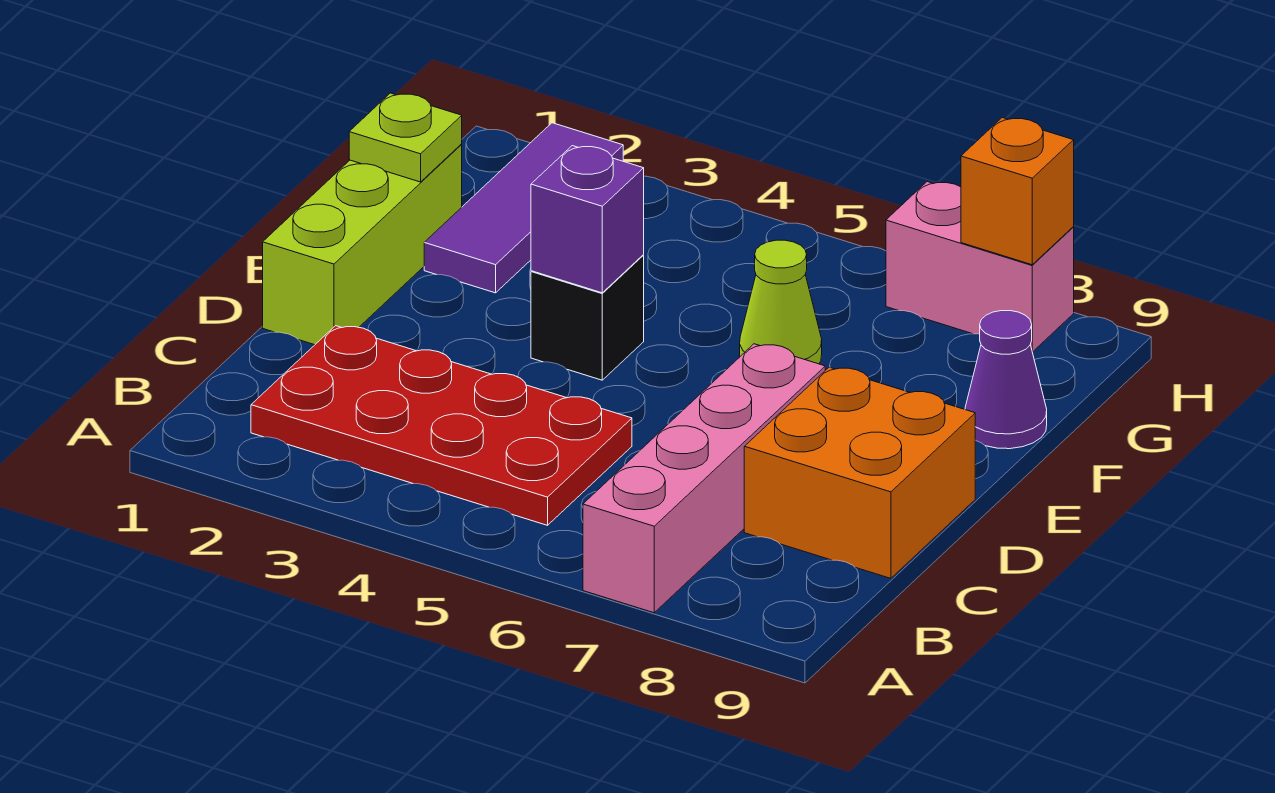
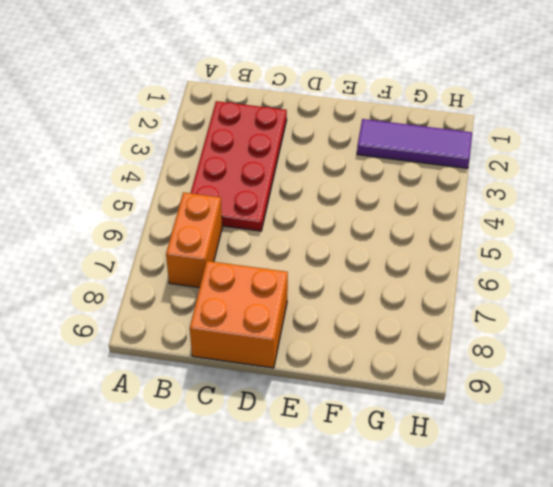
orange brick B6:B7 level 1 -> pink brick A7:D7 level 1
none -> lime brick D1:F1 level 1
none -> black brick E4 level 1
none -> lime cone F6 level 1

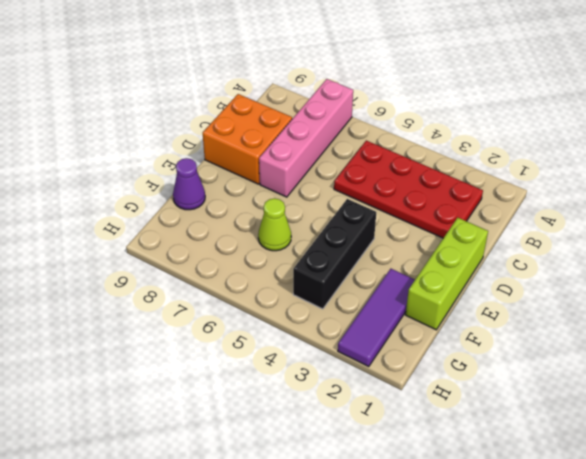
black brick E4:G4 level 1 -> black brick E4 level 1
none -> pink brick H7:H8 level 1
none -> purple brick E4 level 2
none -> lime plate F1 level 2

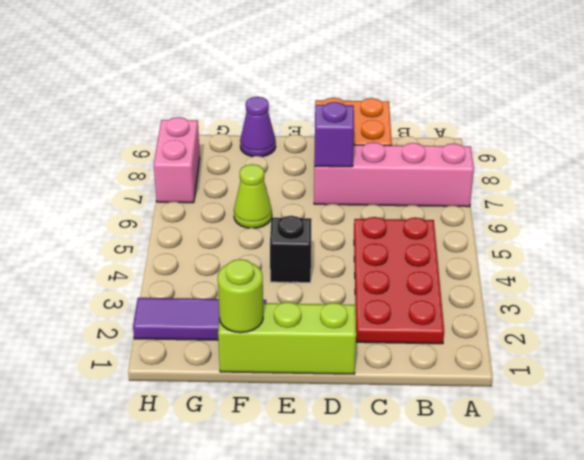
purple brick D7 level 2 -> purple brick E4 level 2
lime round brick F1 level 2 -> lime plate F1 level 2
none -> orange brick H8 level 2

